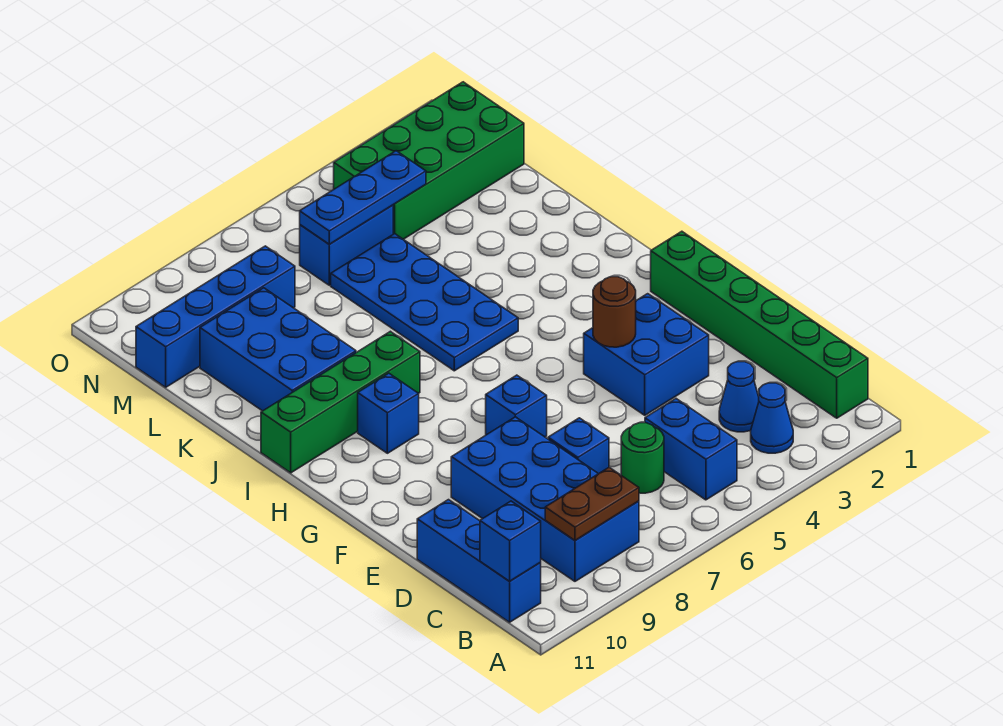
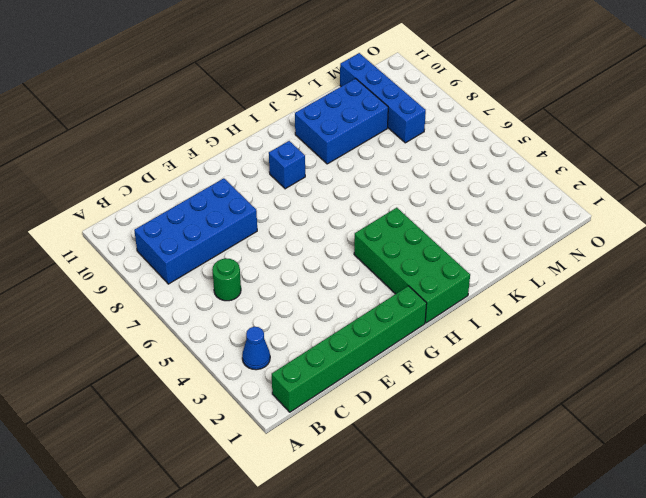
green brick H1:I4 level 1 -> green brick M1:N4 level 1
none -> blue brick B5:C5 level 1
none -> blue brick B11:D11 level 1
none -> blue cone C3 level 1

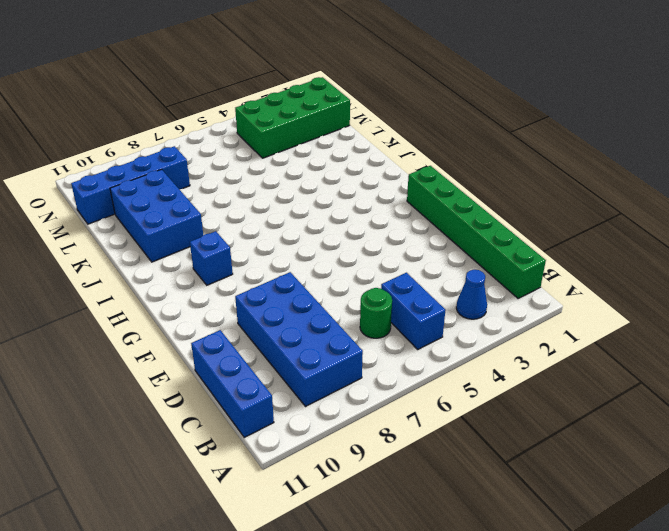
none -> blue cone C3 level 1
none -> blue brick D7 level 1
none -> blue brick E3:F4 level 1

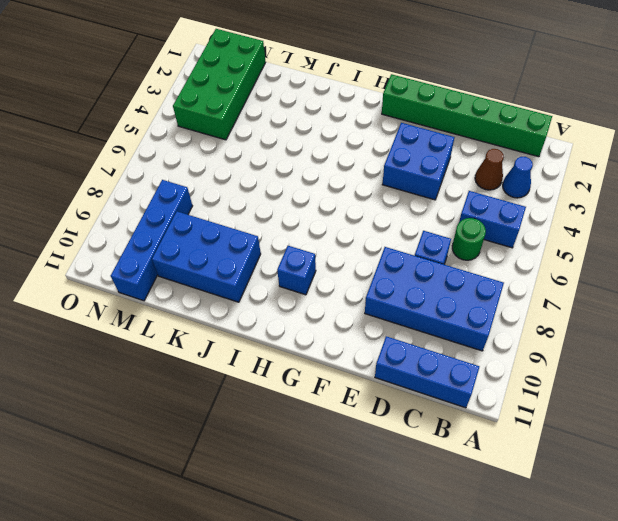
brown cone C3 level 1 -> blue cone C3 level 1
none -> blue brick F7 level 1
none -> blue plate I5:L6 level 1
none -> green brick I8:I11 level 1

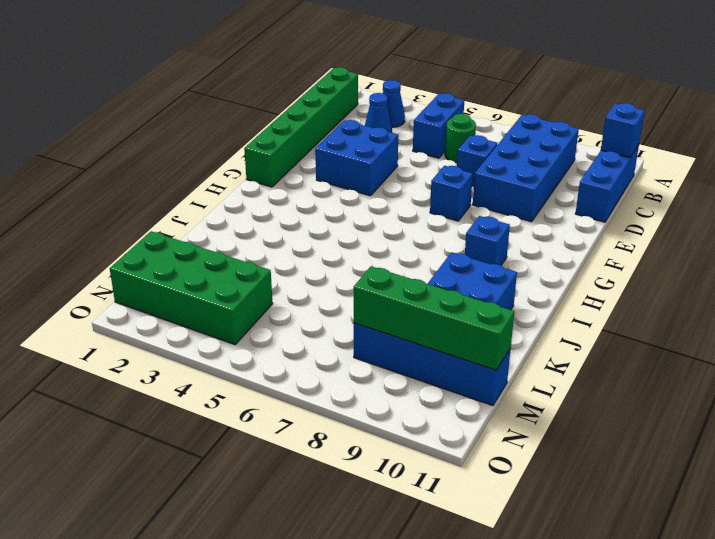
green brick M8:M11 level 2 -> green brick I8:I11 level 1
none -> blue plate I5:L6 level 1
none -> blue brick M5:M6 level 1
none -> brown plate B8:B9 level 2

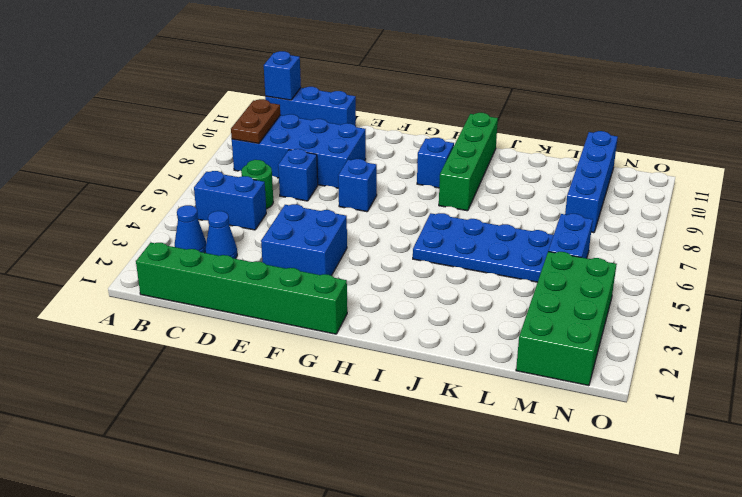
none -> blue brick J9:L10 level 1
none -> brown round brick F4 level 2
none -> blue plate M4:M6 level 2

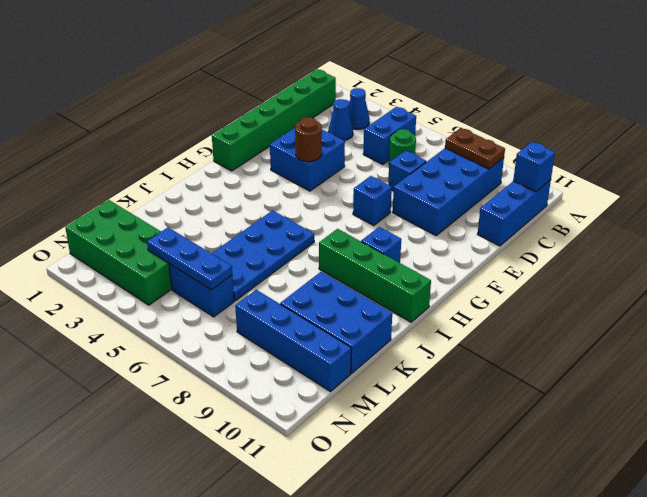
blue brick K9:L11 level 1 -> blue brick J9:L10 level 1

